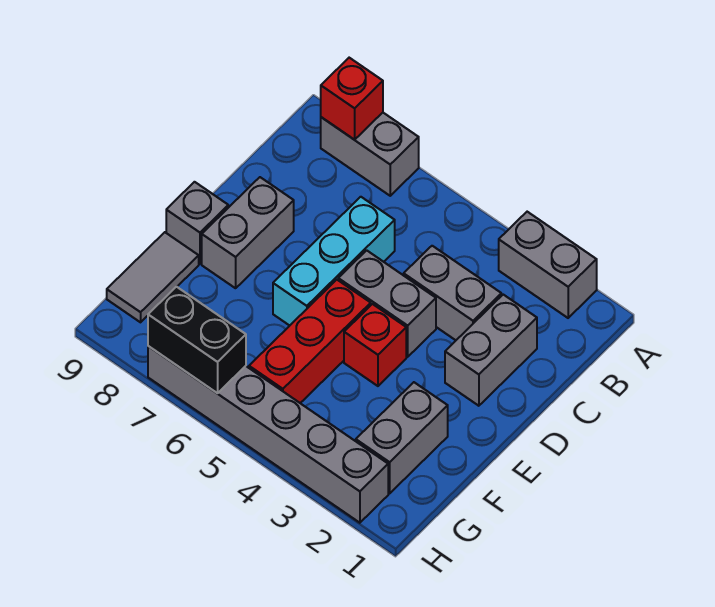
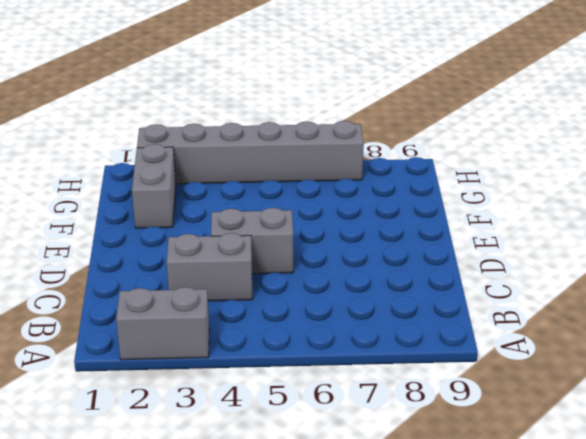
none -> grey brick A7:A8 level 1
none -> grey brick C2:D2 level 1
none -> cyan brick C6:E6 level 1

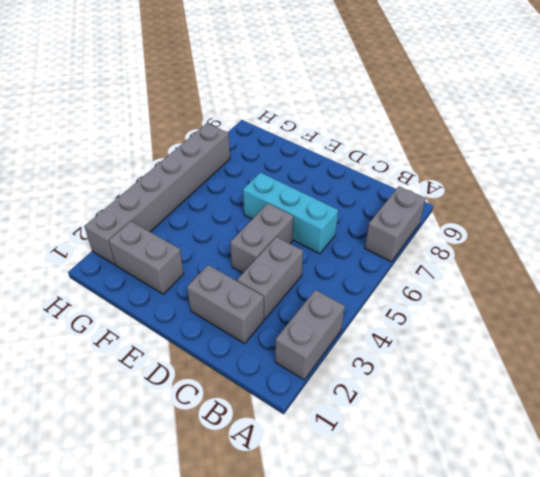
none -> grey brick D8:E8 level 1
none -> red brick E4 level 1
none -> red brick E5:G5 level 1

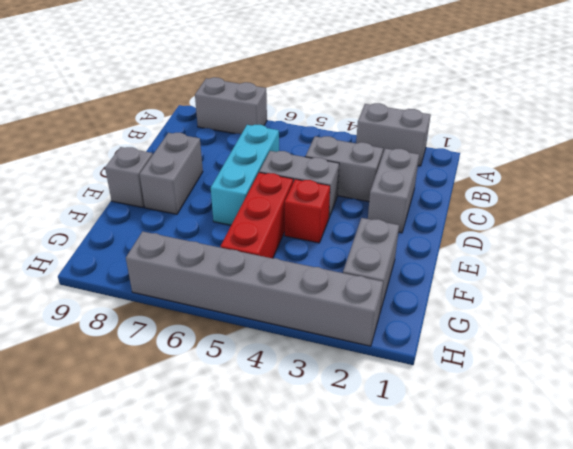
none -> grey tile F9:G9 level 1
none -> red brick A8 level 2
none -> black brick H6:H7 level 2

